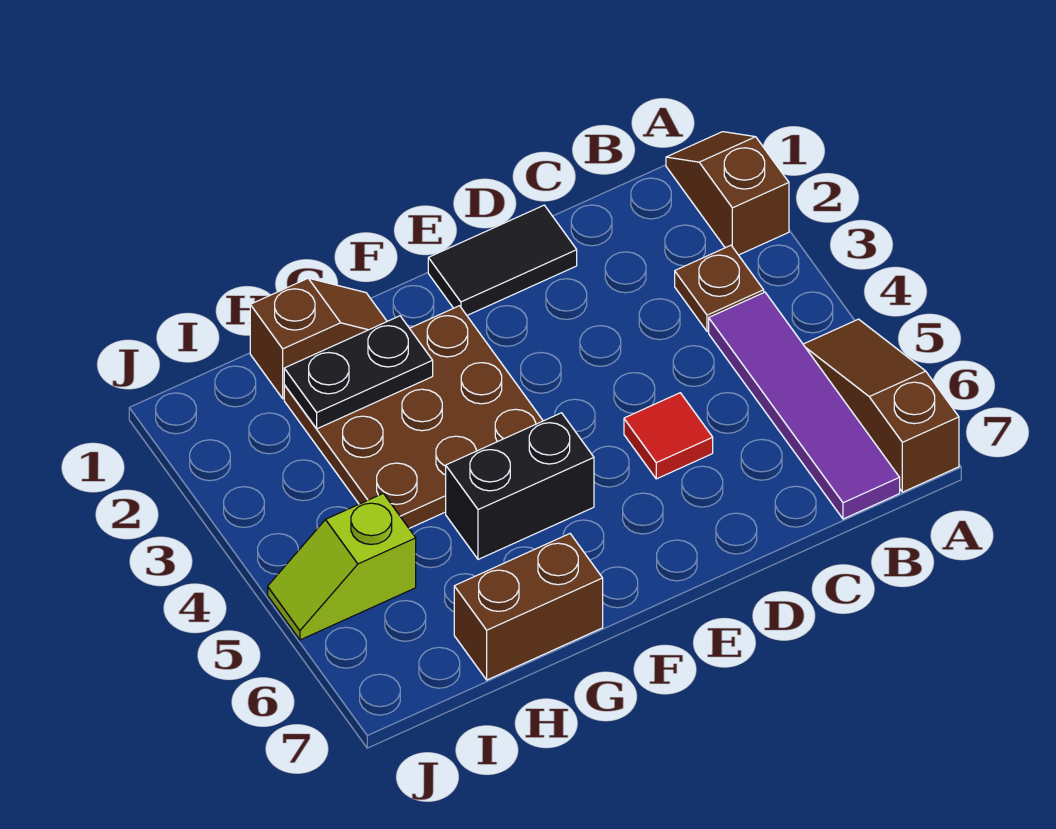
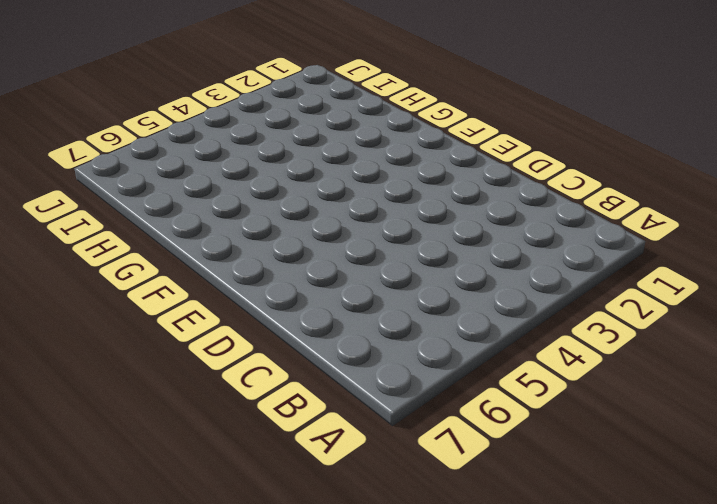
none -> brown slope A1:A2 level 1 top 2
none -> brown slope A5:A7 level 1 top 7
none -> brown plate B3 level 1

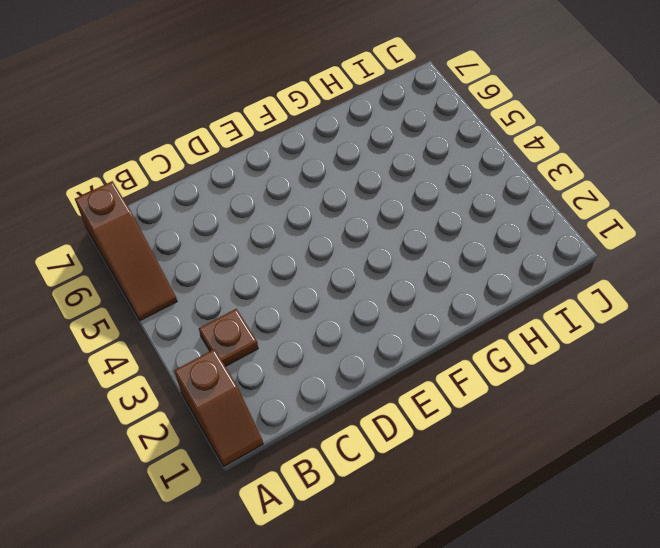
none -> purple tile B4:B7 level 1
none -> black tile D1:E1 level 1
none -> red tile D5 level 1

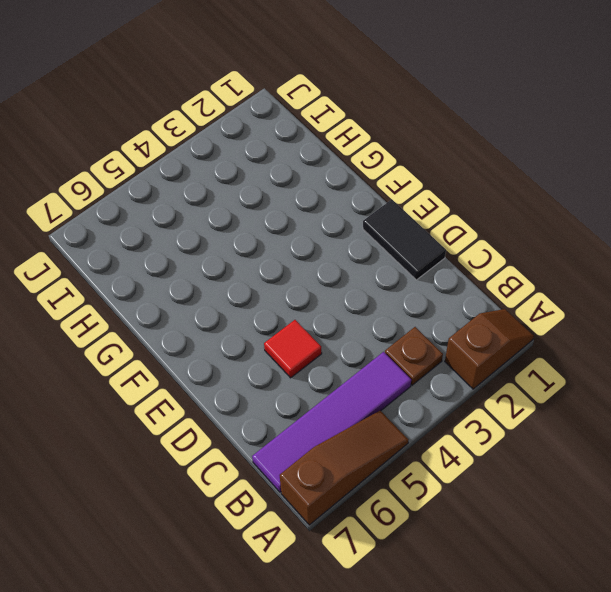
none -> brown plate F2:H4 level 1
none -> black brick F5:G5 level 1
none -> brown slope G1:H1 level 1 top H

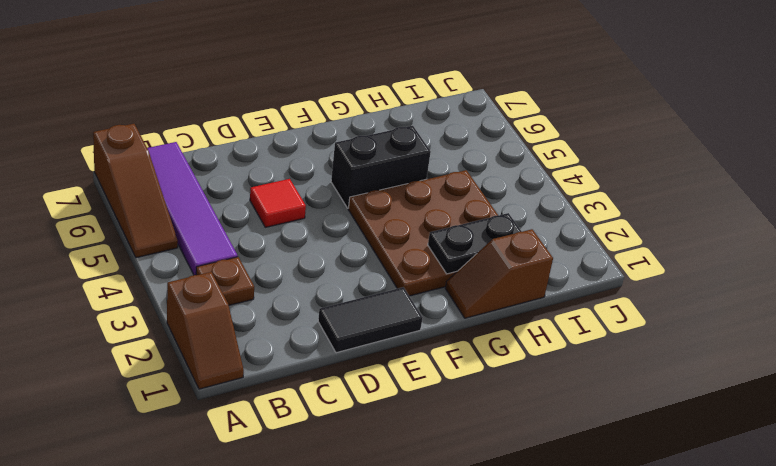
none -> brown brick G7:H7 level 1
none -> lime slope I5:J5 level 1 top I

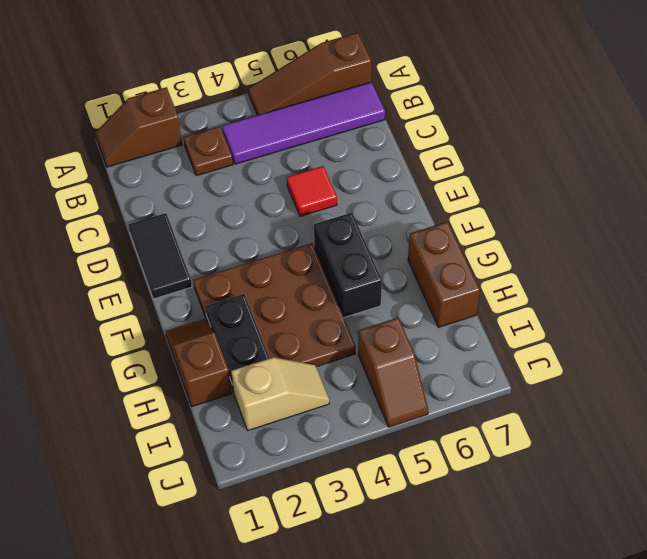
tan slope I2:I3 level 1 top 2 -> none
brown slope I5:J5 level 1 top I -> lime slope I5:J5 level 1 top I

